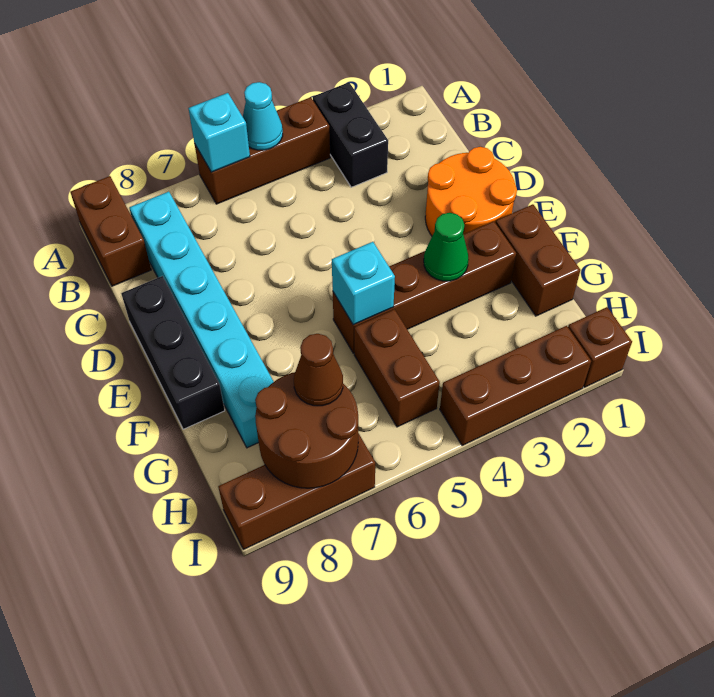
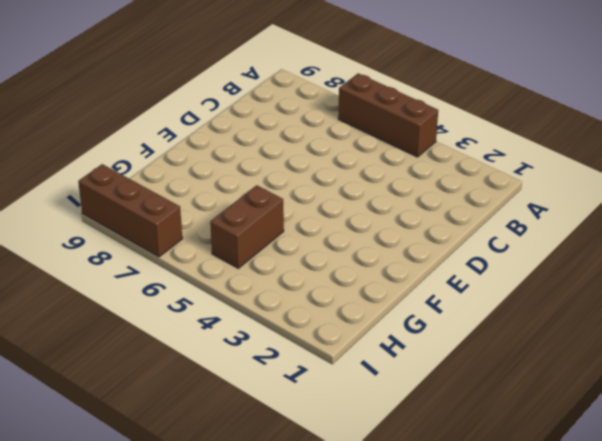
none -> black brick A3:B3 level 1
none -> brown brick A9:B9 level 1
none -> cyan brick B8:G8 level 1

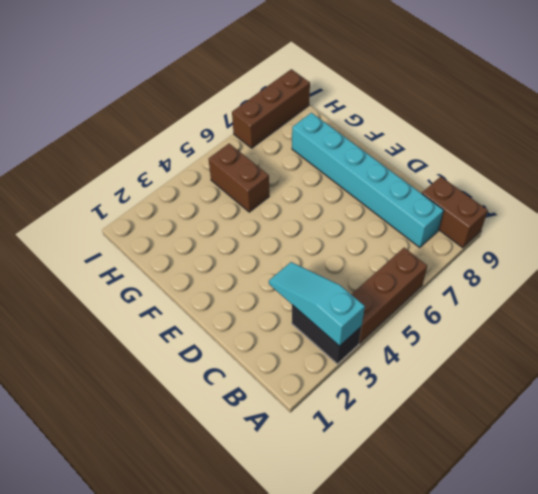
cyan slope A3:C3 level 2 top A -> none
none -> orange round brick D1:E2 level 1
none -> black brick D9:F9 level 1
none -> brown brick F1:G1 level 1

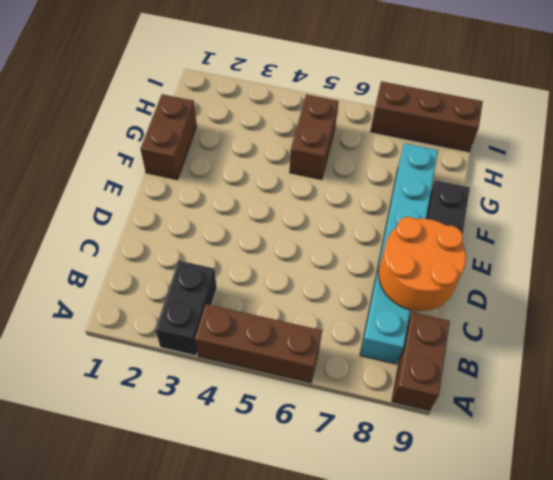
orange round brick C8:D9 level 2 -> orange round brick D1:E2 level 1
none -> brown brick F2:F5 level 1
none -> brown brick I1 level 1
none -> brown brick I2:I4 level 1

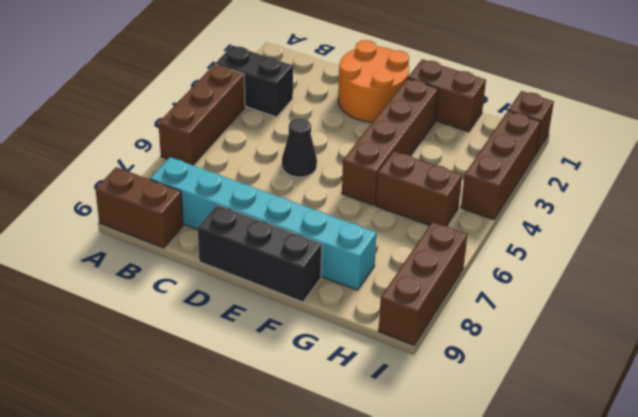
black cone D5 level 1 -> none
none -> cyan cone A5 level 2
none -> cyan brick A6 level 2
none -> green cone F3 level 2

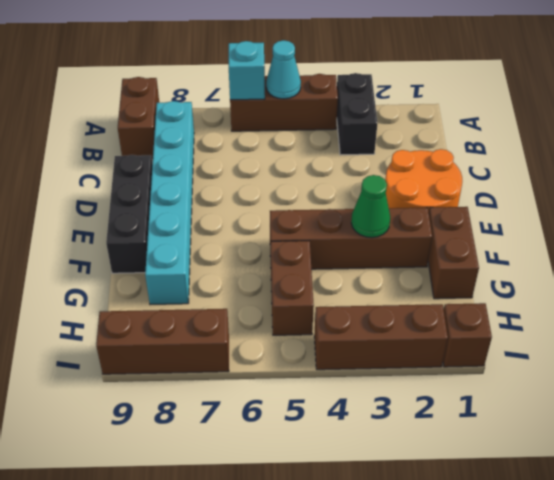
none -> cyan brick F5 level 2
none -> brown round brick H7:I8 level 2
none -> brown cone H7 level 3

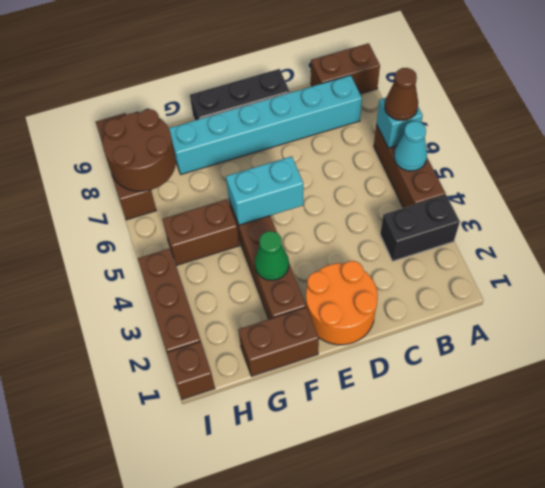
brown cone A6 level 3 -> brown cone H7 level 3
cyan brick E5:F5 level 2 -> cyan brick F5 level 2

